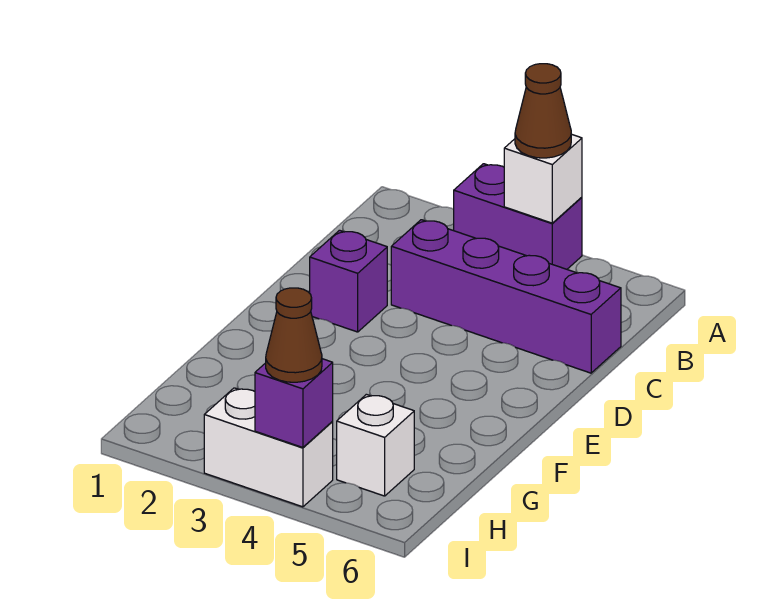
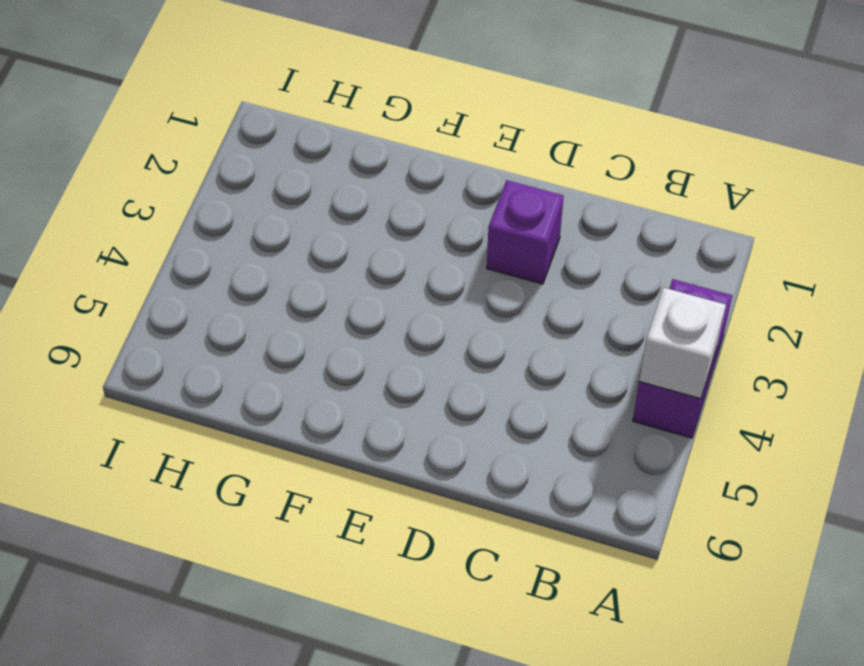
none -> purple brick C3:C6 level 1
none -> white brick H5 level 1

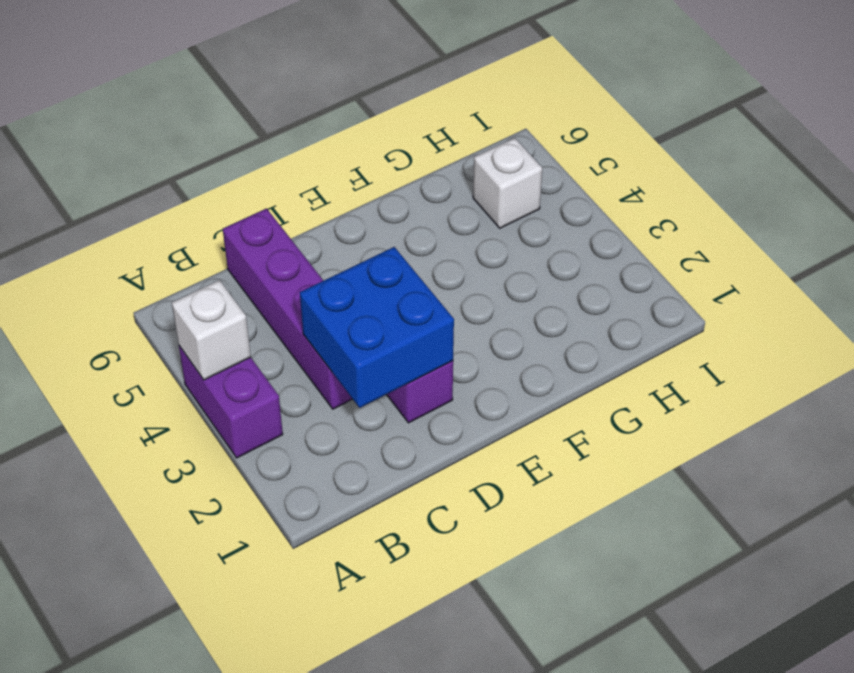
blue brick C2:D3 level 2 -> none
none -> white brick I3:I4 level 1
none -> purple brick I4 level 2

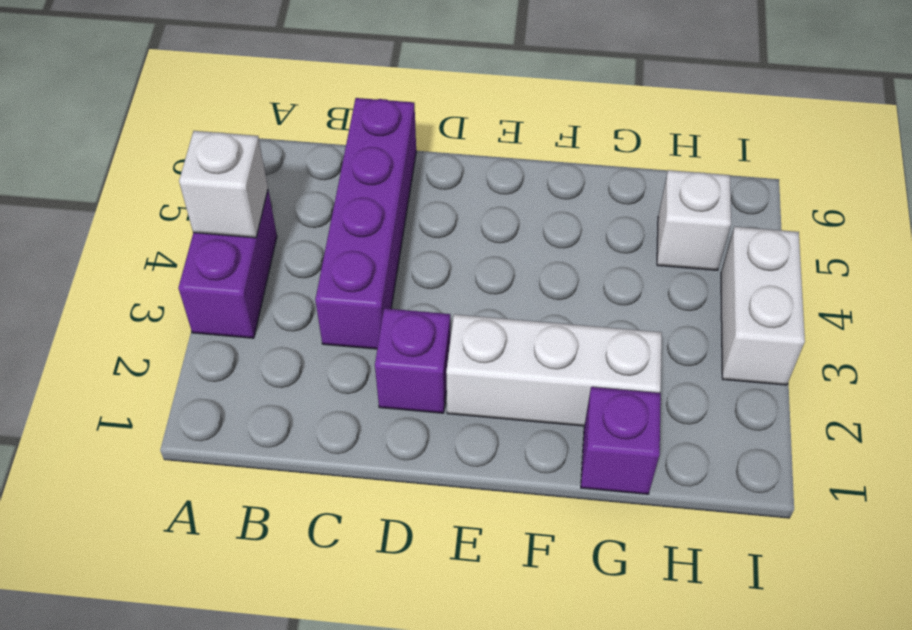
white brick E2:G2 level 1 -> none
purple brick G1 level 1 -> purple brick I4 level 2
none -> brown cone A4 level 3
none -> brown cone I4 level 3

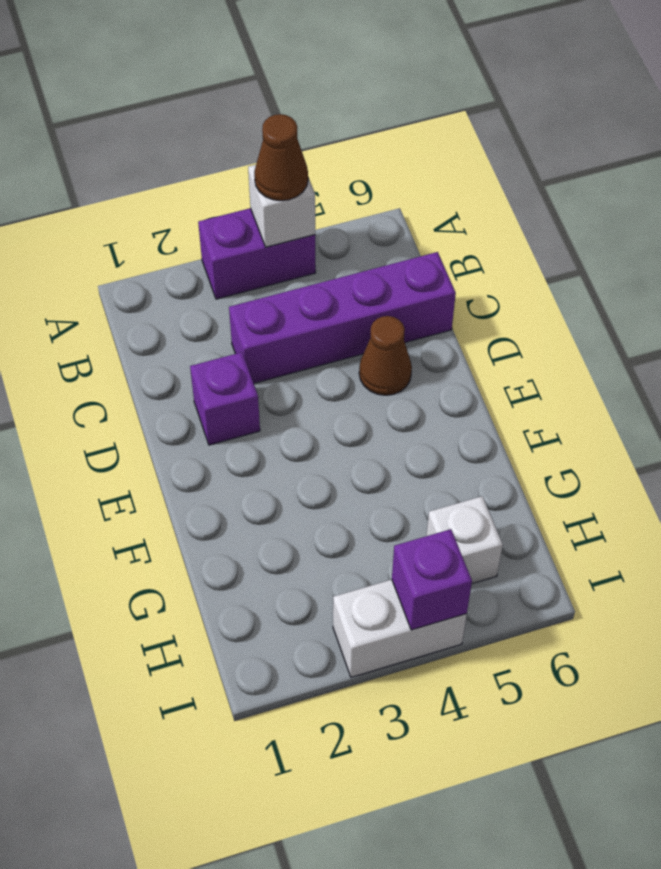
brown cone D5 level 1 -> brown cone I4 level 3

